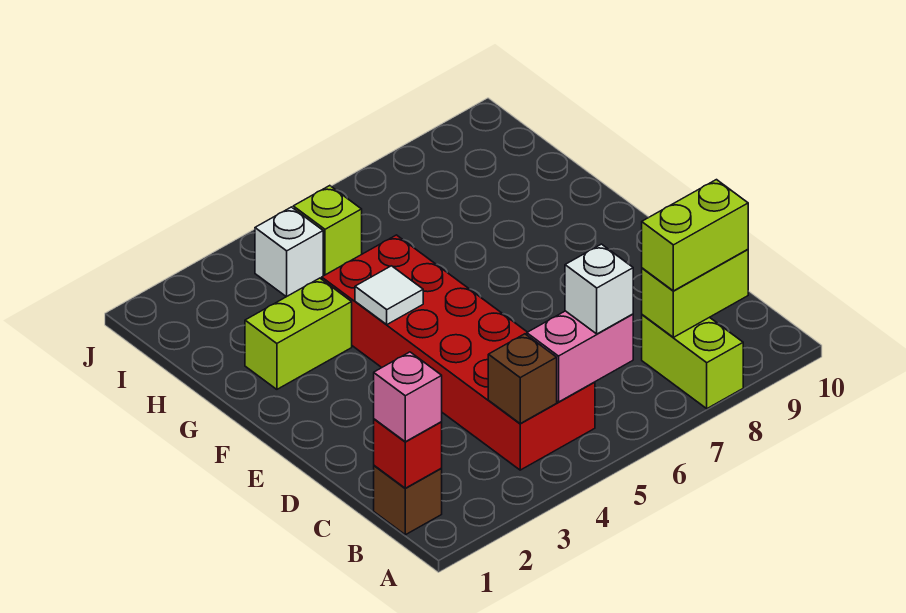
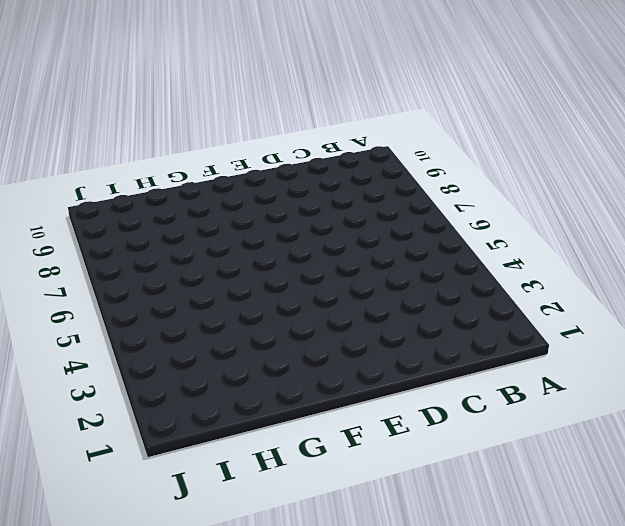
none -> lime brick A8:B8 level 1
none -> brown brick B1 level 1
none -> red brick B4:G5 level 1

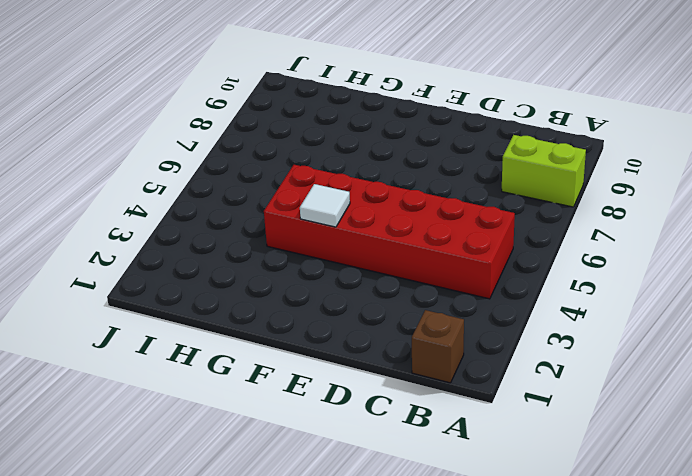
none -> lime brick G2:G3 level 1
none -> white brick I4 level 1
none -> lime brick I5 level 1

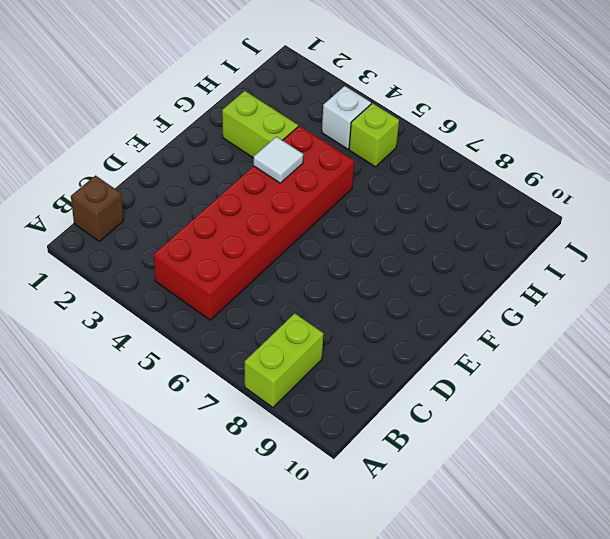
none -> red brick B1 level 2
none -> brown brick B4 level 2
none -> pink brick B5:B6 level 2

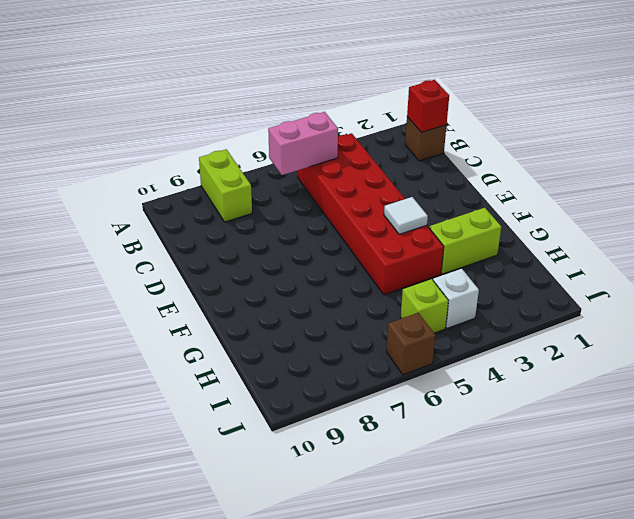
brown brick J6 level 1 -> brown brick B4 level 2
none -> lime brick B8:B9 level 2
none -> pink brick B1 level 3
none -> white brick B6 level 3

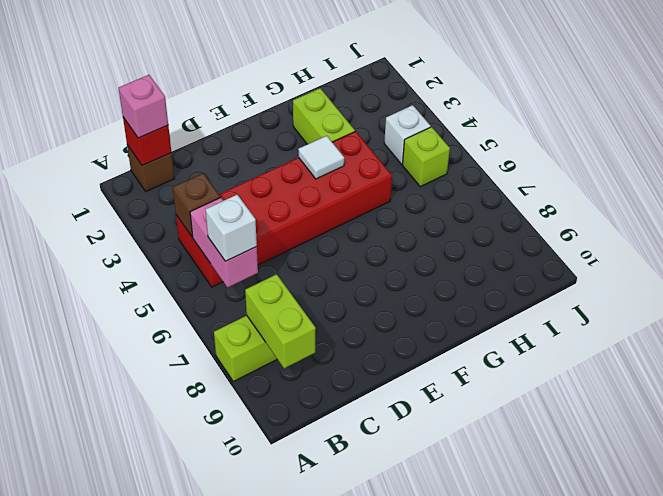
none -> lime brick B8:B9 level 3

